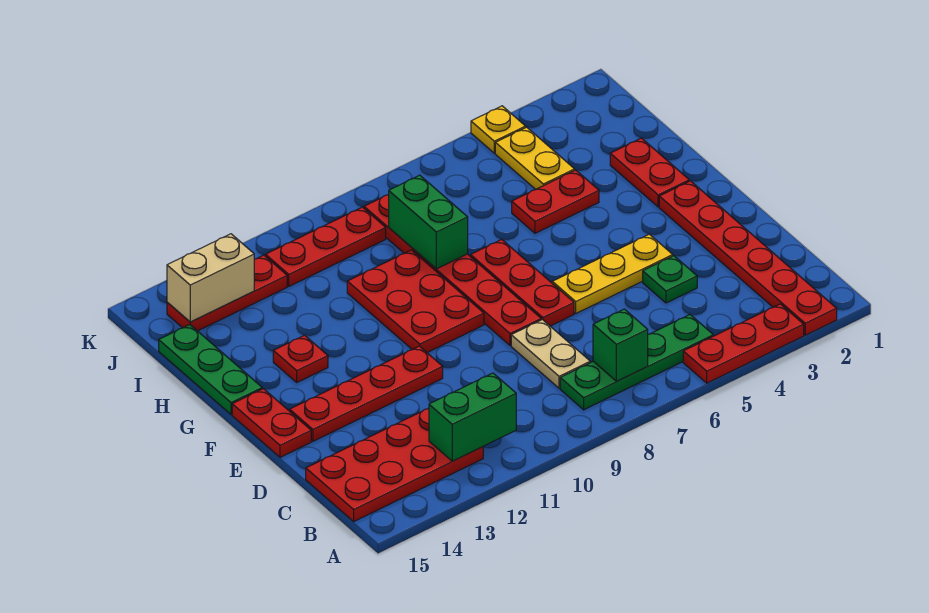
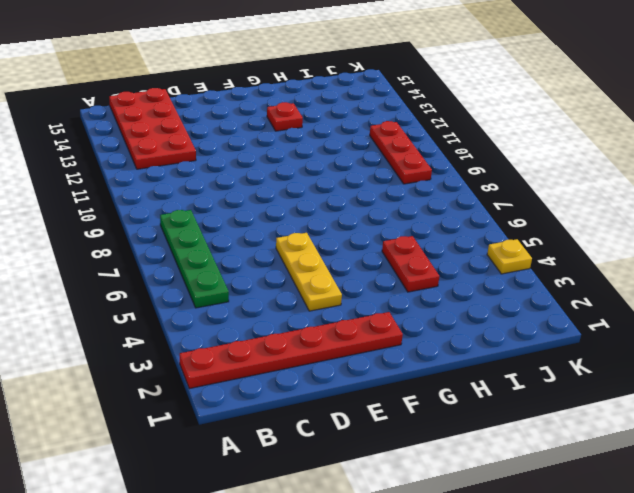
none -> red plate A3:A5 level 1
none -> tan plate C8:D8 level 1
none -> green plate D4 level 1

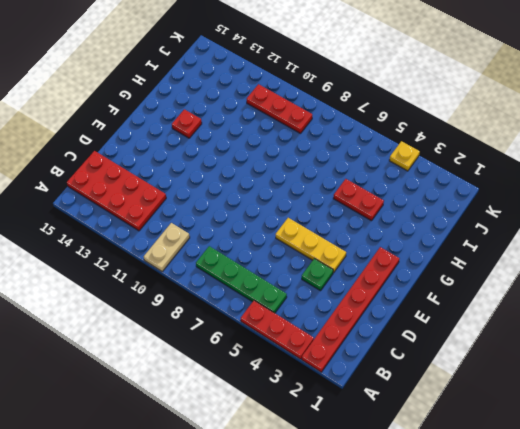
tan plate A10:B10 level 1 -> tan plate C8:D8 level 1
none -> red plate E7:G7 level 1
none -> red plate E8:J8 level 1
none -> red plate E11:E14 level 1

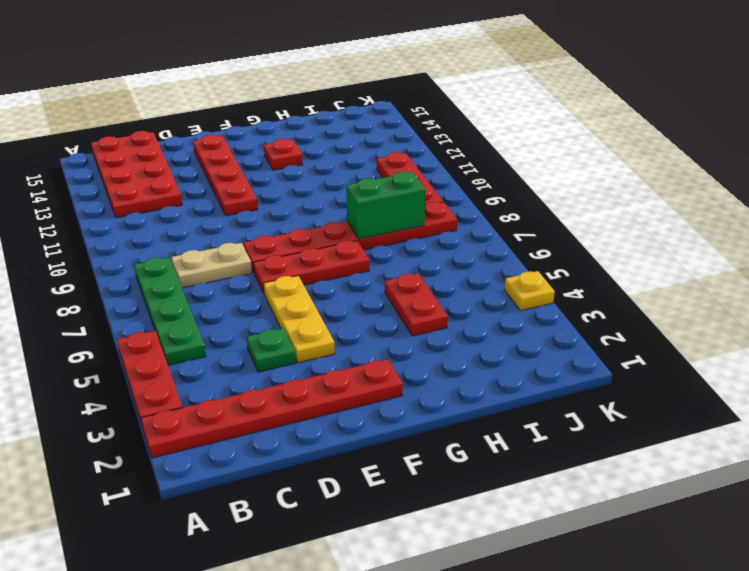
none -> red plate E15:F15 level 1
none -> red plate F9:H10 level 1
none -> red plate G2:H2 level 1

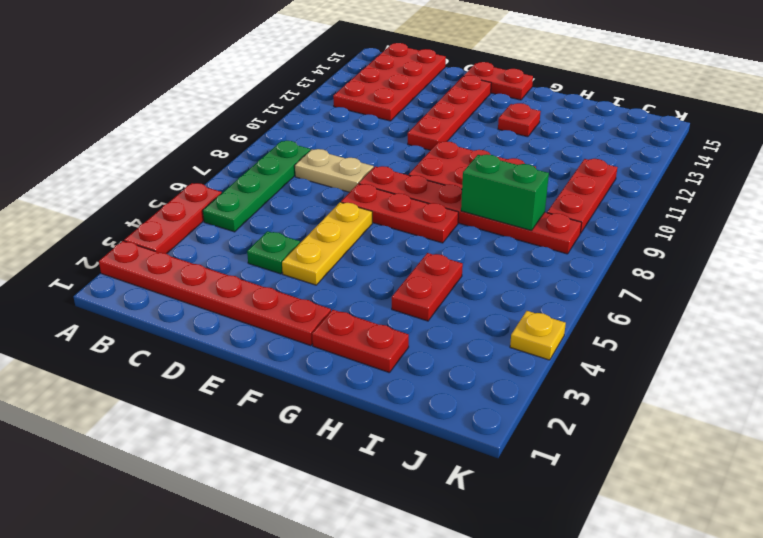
none -> green plate G15:I15 level 1
none -> yellow plate I4:J4 level 1
none -> red plate J12:J14 level 1

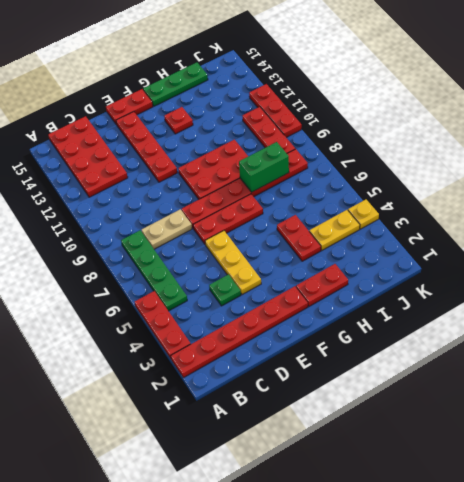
red plate K10:K12 level 1 -> red plate J12:J14 level 1
none -> green brick B7 level 2
none -> green brick B11:B12 level 2
none -> tan brick J13:J14 level 2

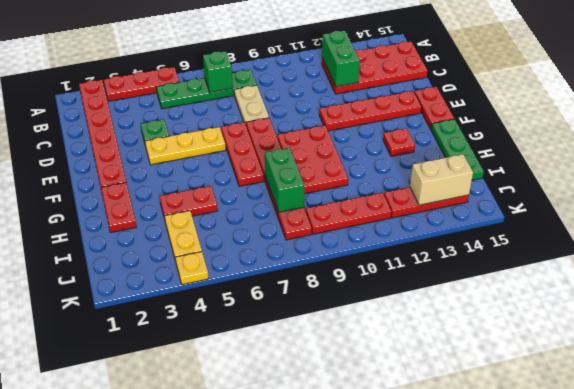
green brick B12:C12 level 2 -> green brick B11:B12 level 2

